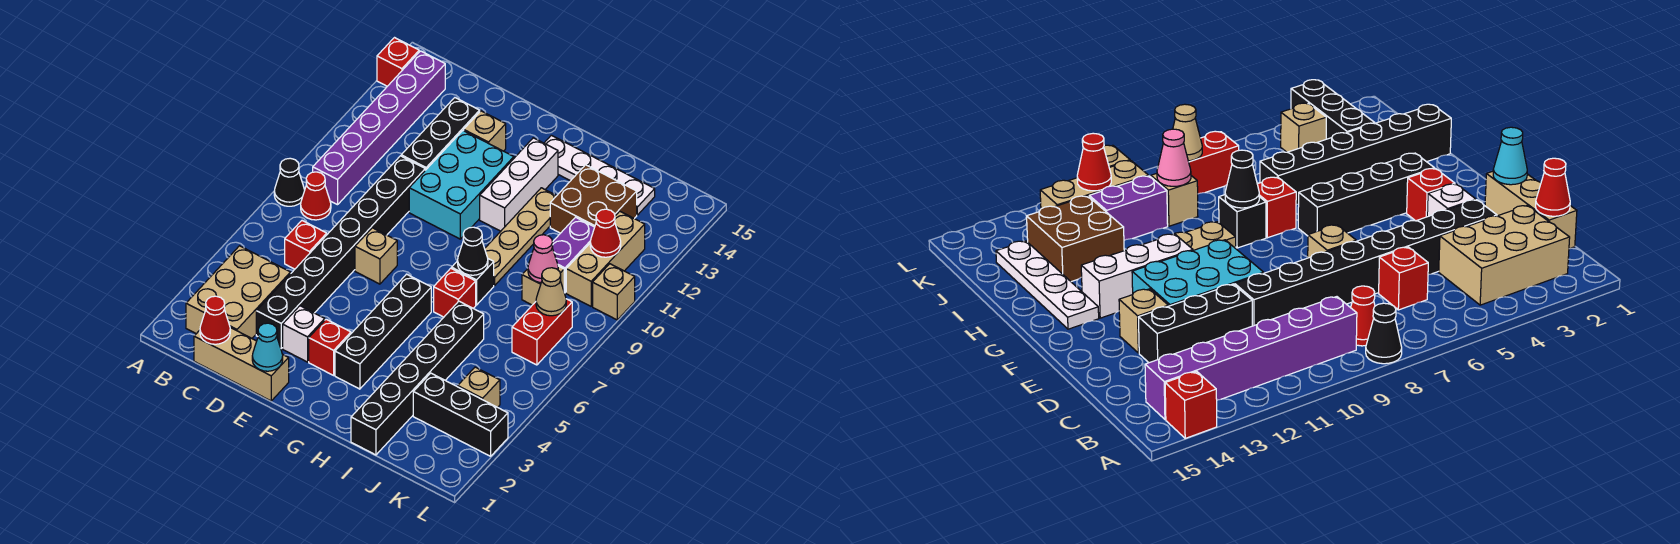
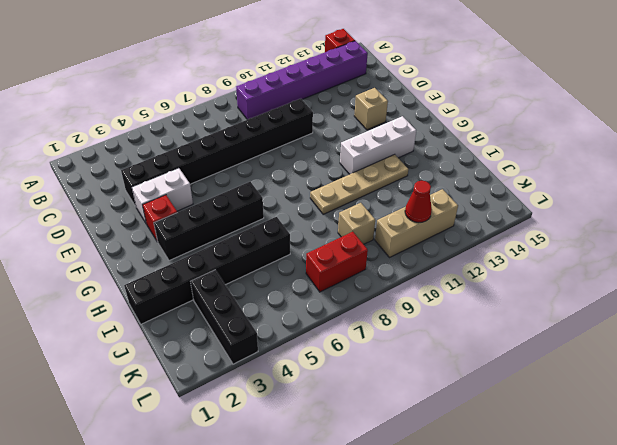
white brick E3:E4 level 1 -> white brick E3 level 1
none -> black cone A8 level 1
none -> tan brick B2:C4 level 1
none -> red cone B8 level 1
none -> tan brick C1:E1 level 1

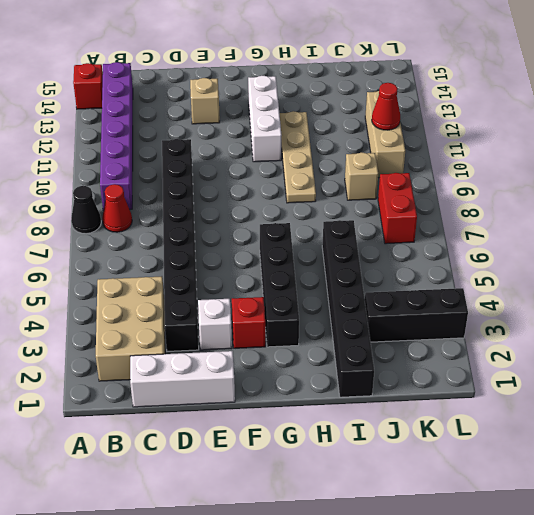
white brick C1:E1 level 1 -> tan brick C1:E1 level 1
none -> red brick C6 level 1
none -> black brick D11:D13 level 1
none -> tan brick E7 level 1
none -> cyan brick E10:F12 level 1

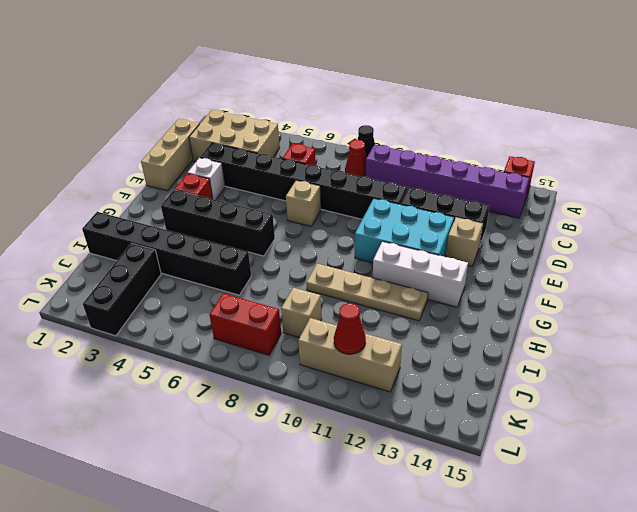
none -> white plate G14:J14 level 1
none -> red brick H7 level 1
none -> black brick H8 level 1
none -> brown brick I12:J13 level 1

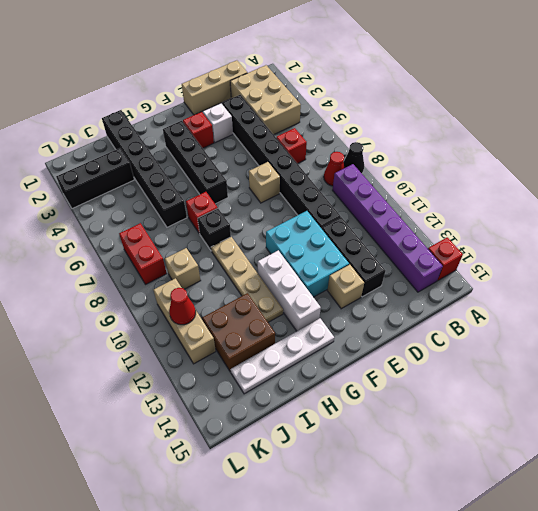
none -> purple brick J10:J11 level 1
none -> tan brick K4 level 1
none -> tan brick L10 level 1
none -> red cone C1 level 2

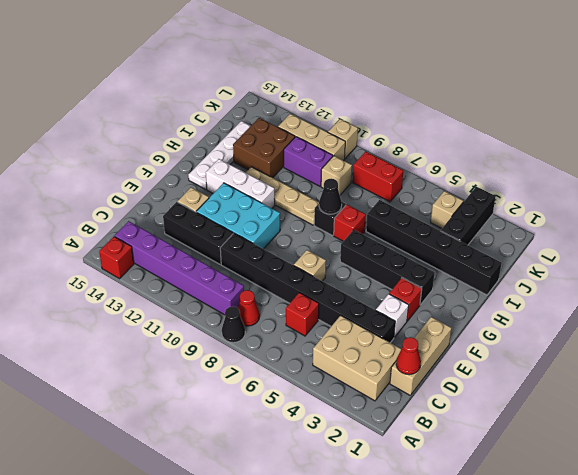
none -> cyan cone E1 level 2
none -> pink cone J9 level 2
none -> tan cone K8 level 2
none -> red cone K11 level 2

